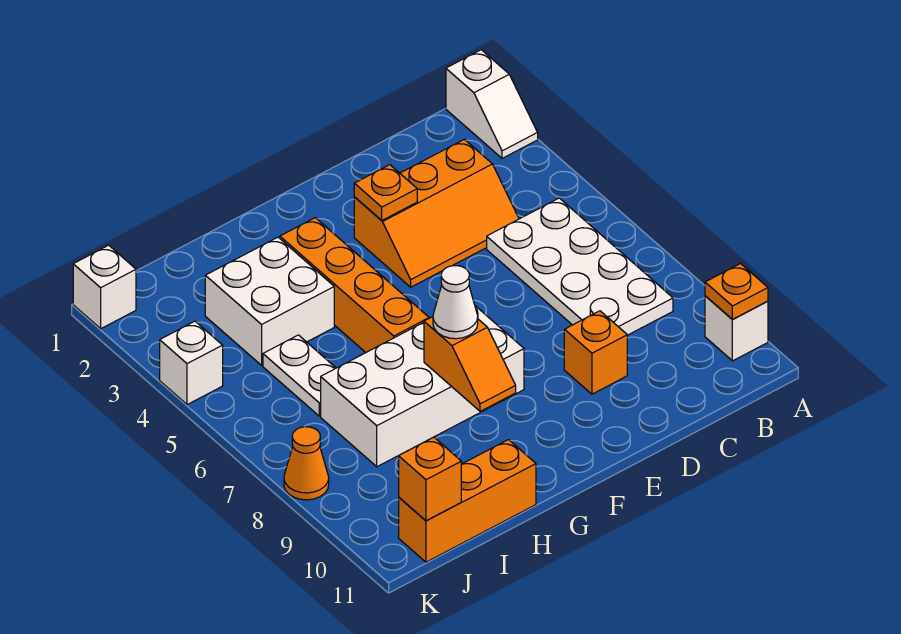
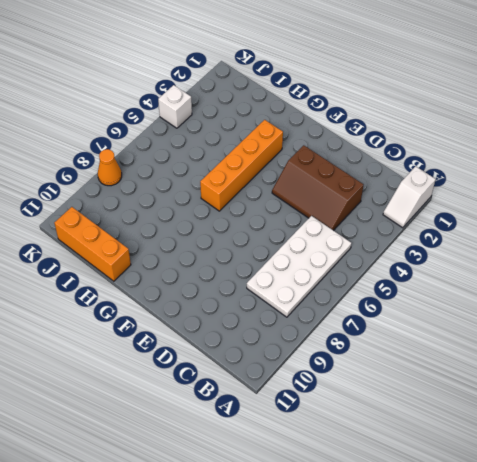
brown slope C3:E4 level 1 top 3 -> orange slope C3:E4 level 1 top 3
none -> white brick A10 level 1
none -> orange brick D9 level 1
none -> white brick F7:I8 level 1

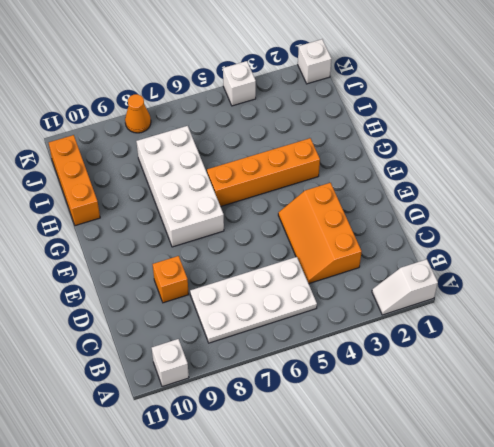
none -> white brick H3:I4 level 1
none -> white plate I5:I6 level 1
none -> orange plate A10 level 2

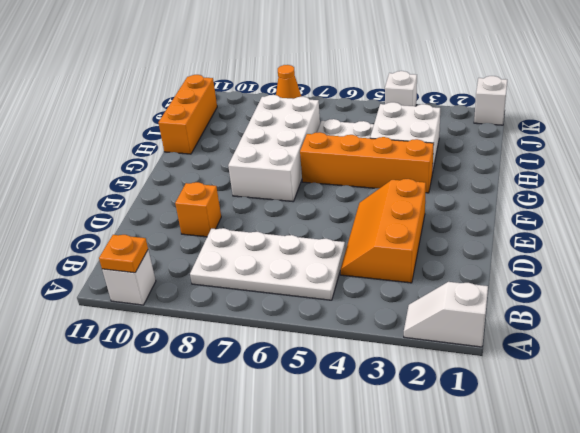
none -> orange plate E3 level 2
none -> orange slope G8:G9 level 2 top 8
none -> orange brick J11 level 2

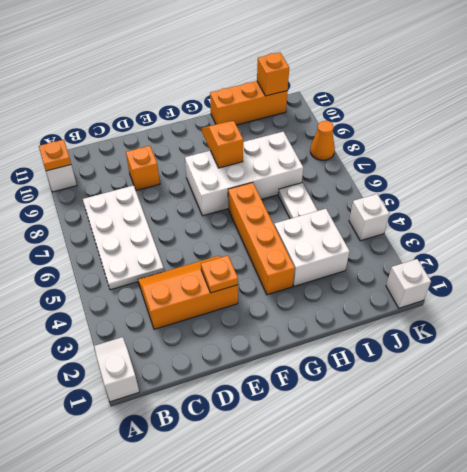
none -> white cone G8 level 3

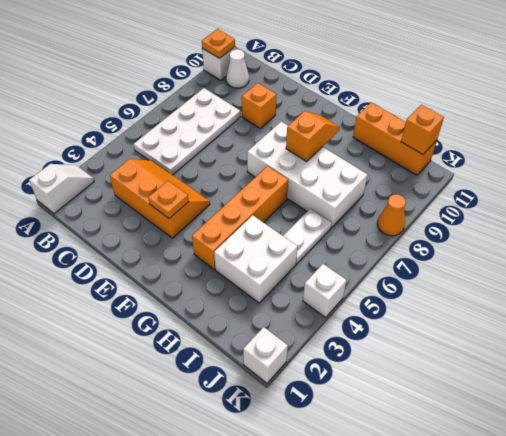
white cone B10 level 1 -> white cone G8 level 3

